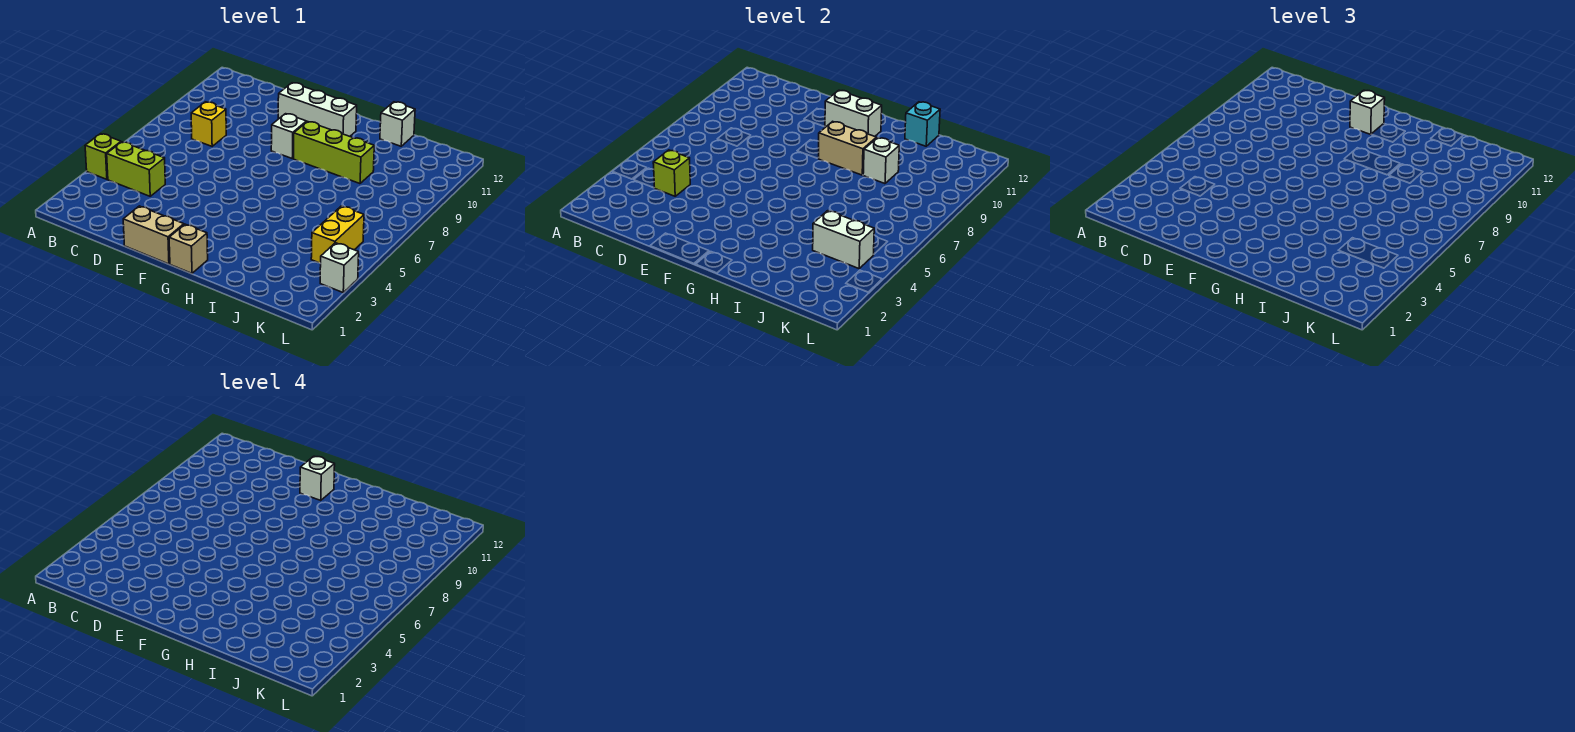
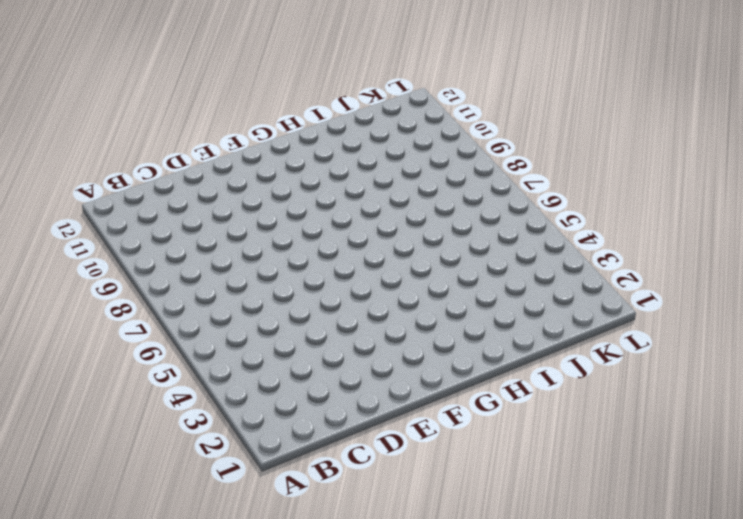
none -> lime brick A4 level 1
none -> lime brick B4:C4 level 1
none -> yellow brick C8 level 1

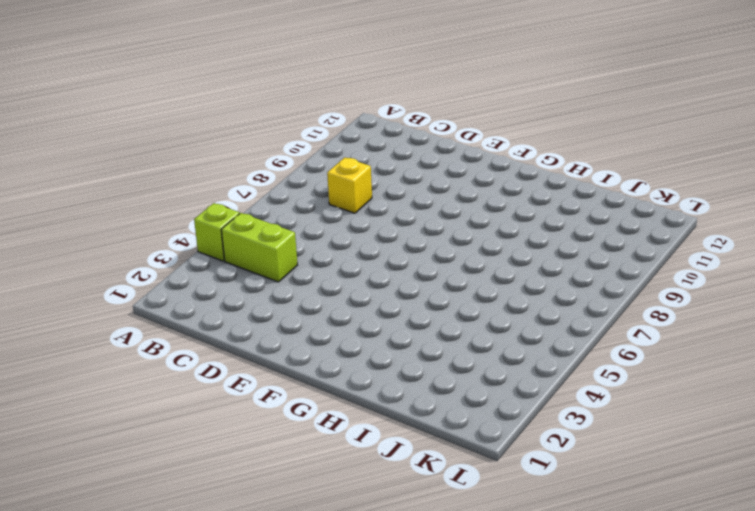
none -> tan brick E1:F1 level 1
none -> white brick E11:G11 level 1
none -> white brick F9 level 1

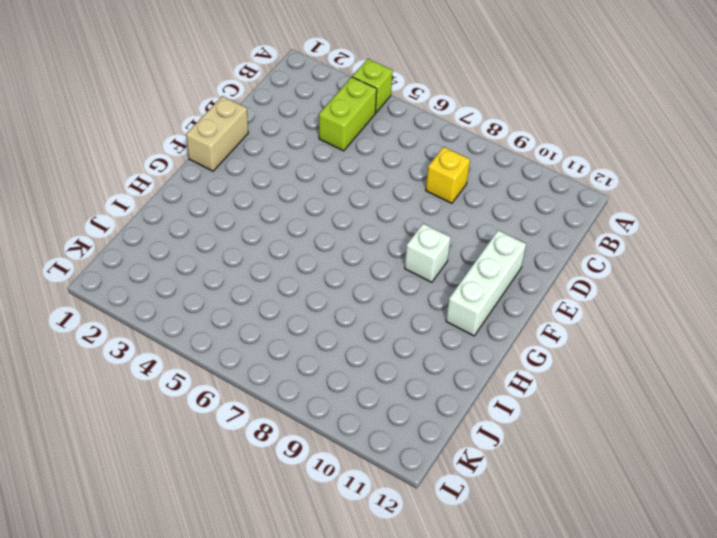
none -> tan brick G1 level 1
none -> lime brick G9:I9 level 1
none -> white brick I12 level 1

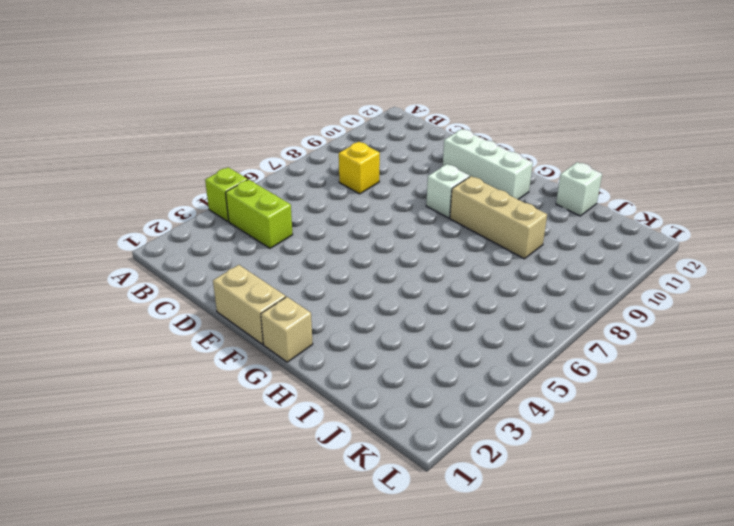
tan brick G9:I9 level 1 -> lime brick G9:I9 level 1
none -> yellow brick K4:K5 level 1
none -> white brick L3 level 1
none -> lime brick C4 level 2

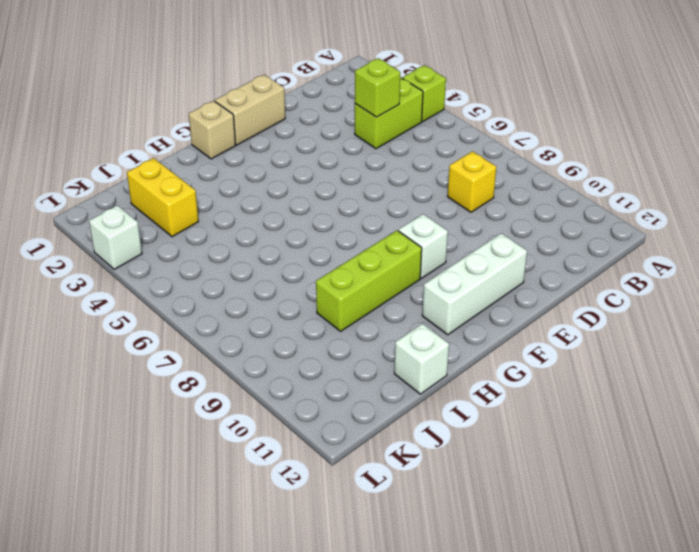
yellow brick J2:J3 level 1 -> yellow brick K4:K5 level 1
none -> white brick F11:G11 level 2
none -> tan brick G9:H9 level 2
none -> white brick I9 level 2

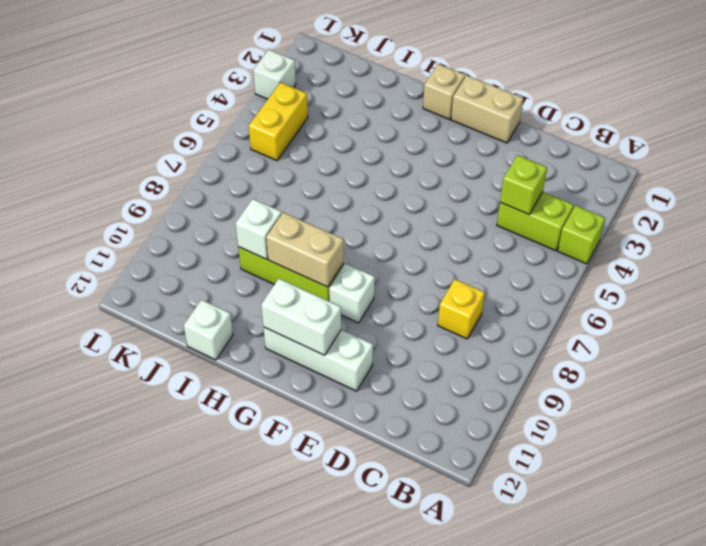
none -> cyan brick I12 level 2
none -> white brick J4:K4 level 2
none -> white brick F11 level 3

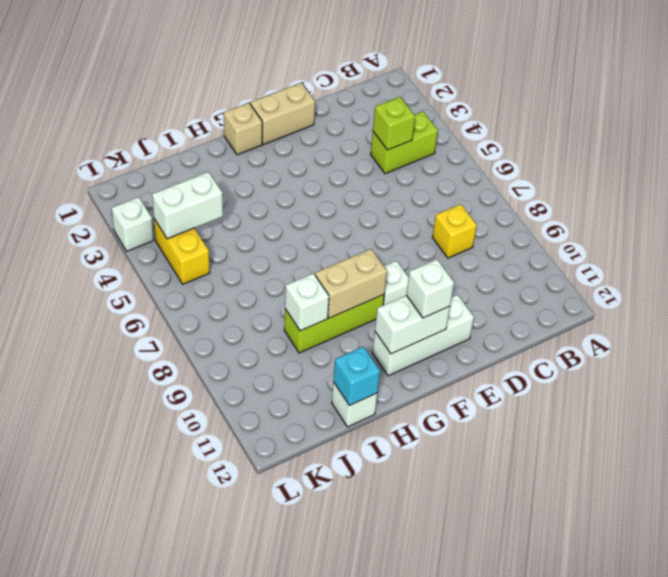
none -> lime brick A4 level 1
none -> white brick F11 level 4

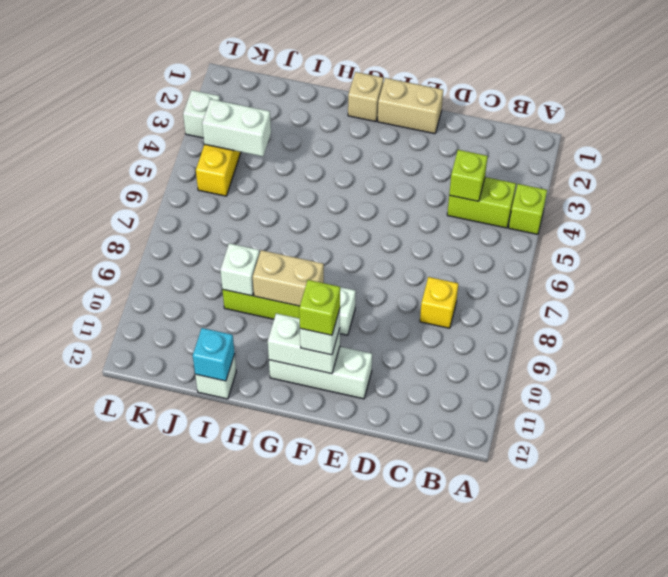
lime brick F11 level 4 -> white brick F11 level 4

